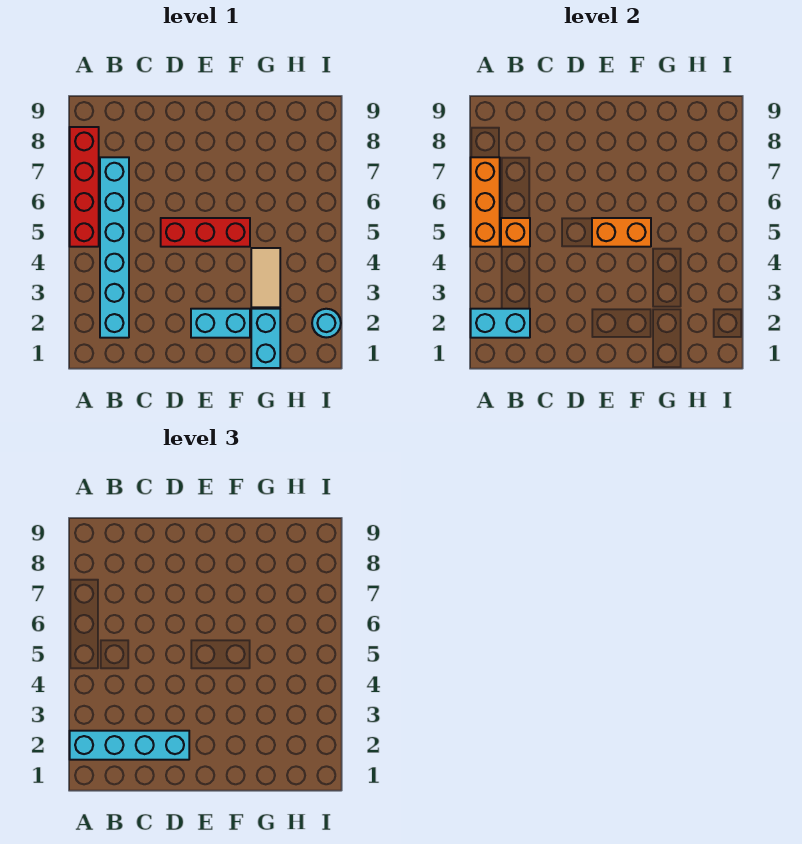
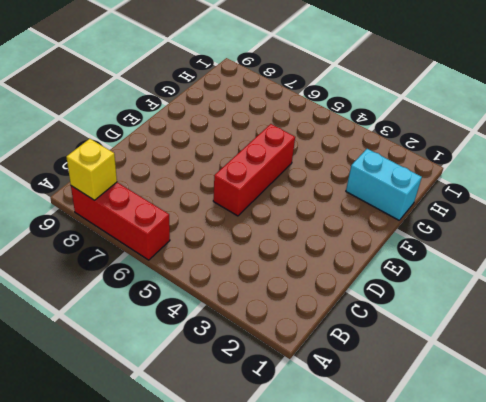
red brick A6:A8 level 1 -> red brick A5:A8 level 1
yellow brick A8 level 2 -> none
none -> cyan brick B2:B7 level 1
none -> cyan brick E2:F2 level 1
none -> tan tile G3:G4 level 1

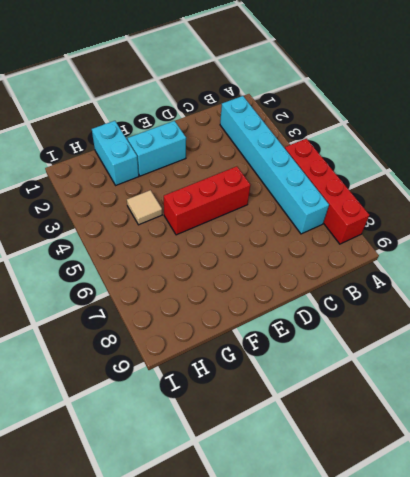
tan tile G4 level 1 -> tan tile G3:G4 level 1
none -> cyan round brick I2 level 1
none -> cyan brick A2:B2 level 2
none -> orange brick A5:A7 level 2

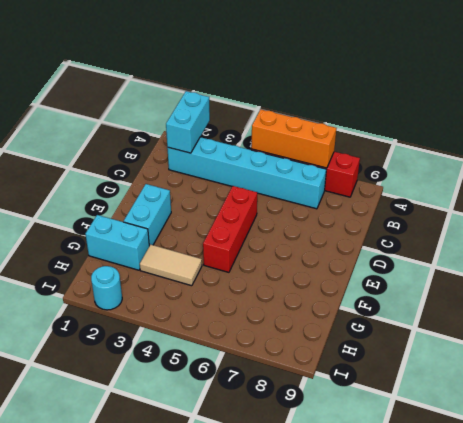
none -> orange brick B5 level 2
none -> orange brick E5:F5 level 2
none -> cyan brick A2:D2 level 3

